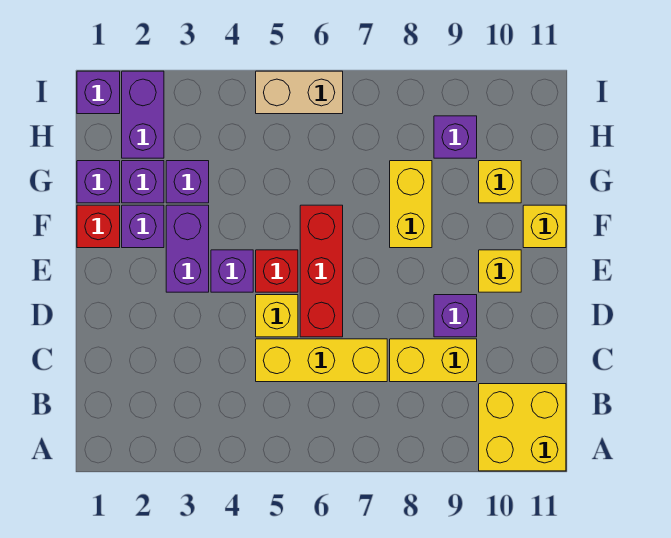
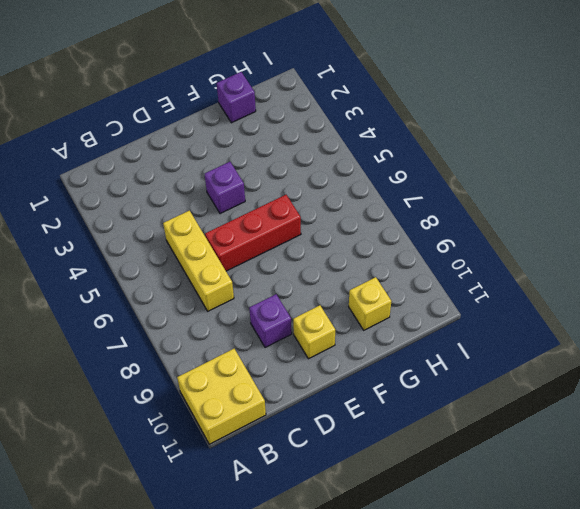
none -> yellow brick C8:C9 level 1
none -> yellow brick D5 level 1
none -> purple brick E3:F3 level 1

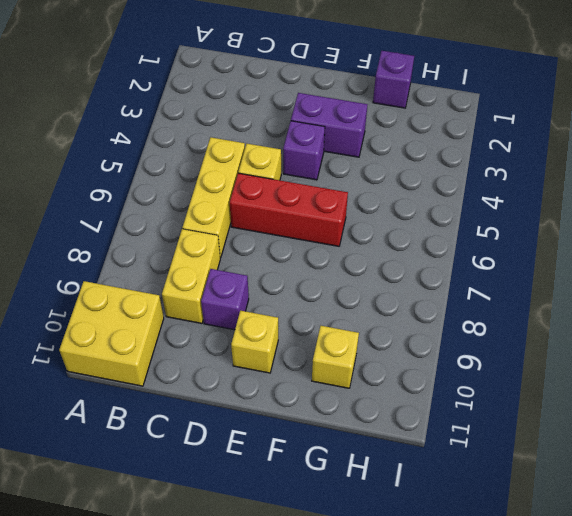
none -> red brick E5 level 1
none -> red brick F1 level 1
none -> purple brick F2 level 1

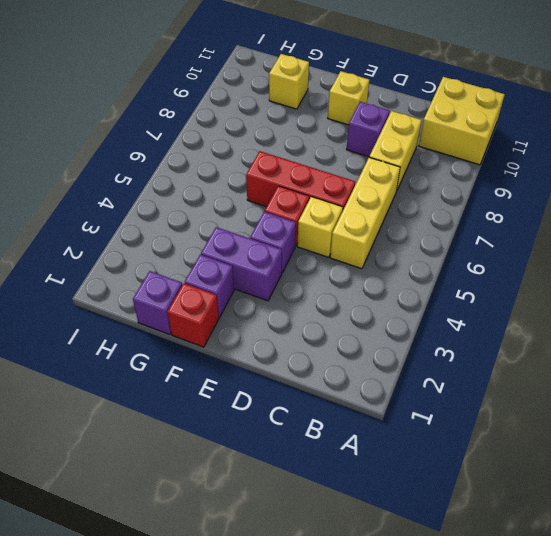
none -> yellow brick F8:G8 level 1
none -> yellow brick F11 level 1
none -> purple brick G2 level 1

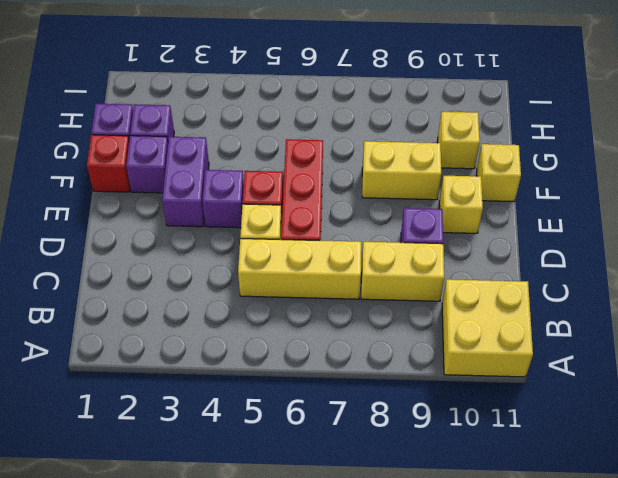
yellow brick F8:F9 level 1 -> yellow brick F8:G8 level 1
none -> purple brick G3 level 1
none -> purple brick H2:I2 level 1
none -> purple brick H9 level 1

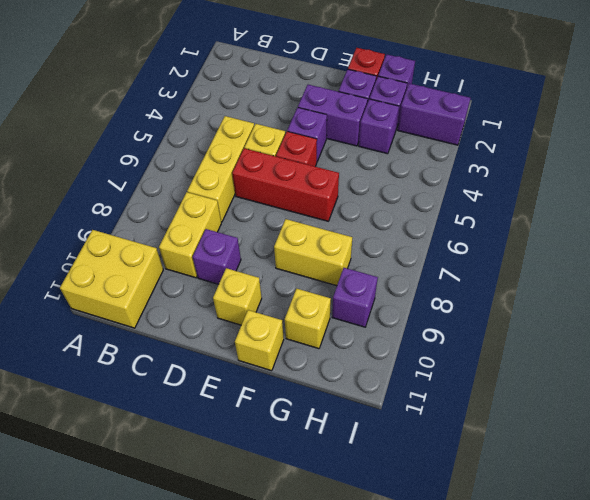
none -> purple brick I1 level 1
none -> tan brick I5:I6 level 1

